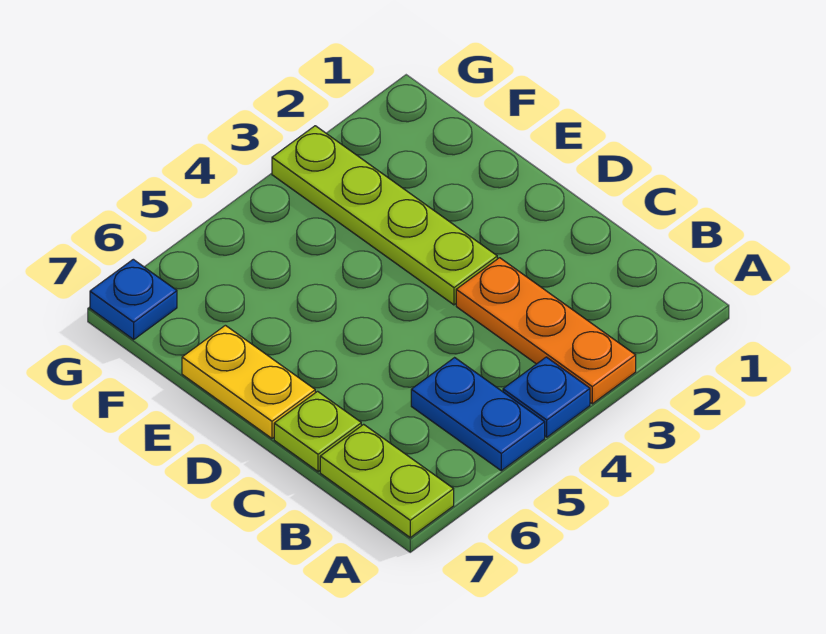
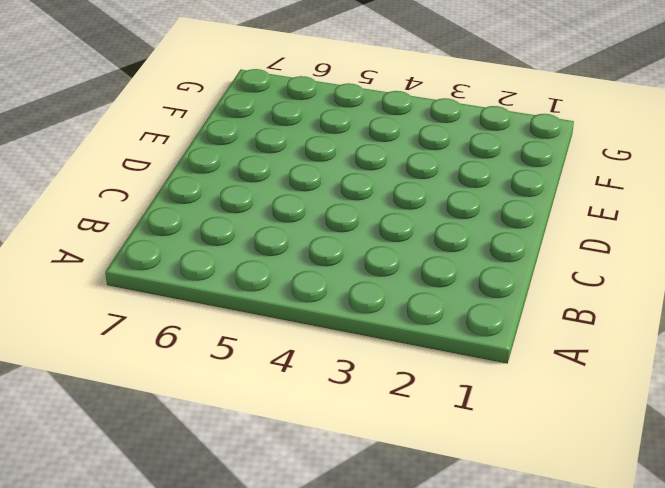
none -> orange plate A3:C3 level 1
none -> blue plate A4 level 1

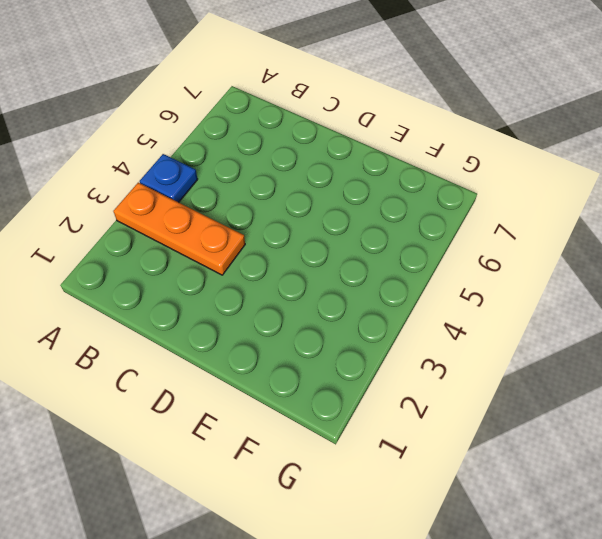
none -> blue plate A5:B5 level 1
none -> lime plate A7:B7 level 1

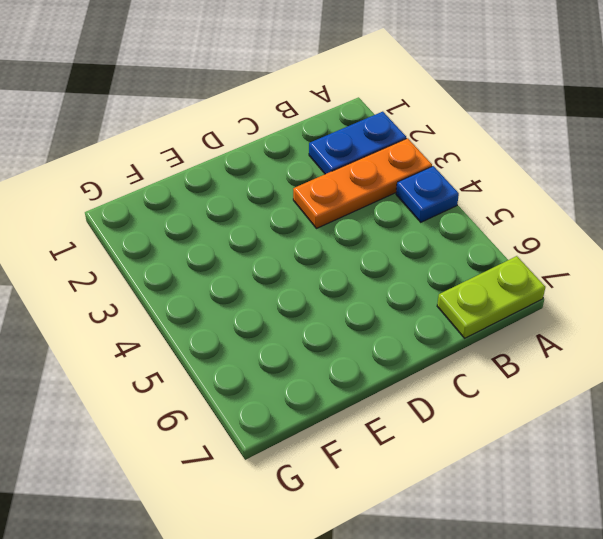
blue plate A2:B2 level 1 -> blue plate A5:B5 level 1
none -> lime plate C7 level 1
none -> lime plate D3:G3 level 1

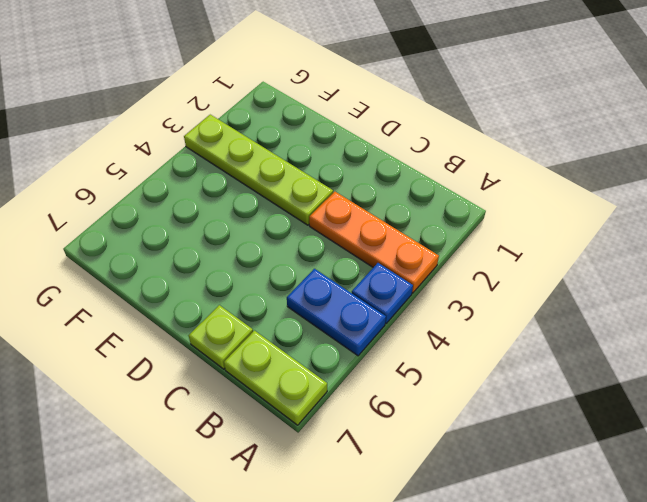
none -> yellow plate D7:E7 level 1
none -> blue plate G7 level 1

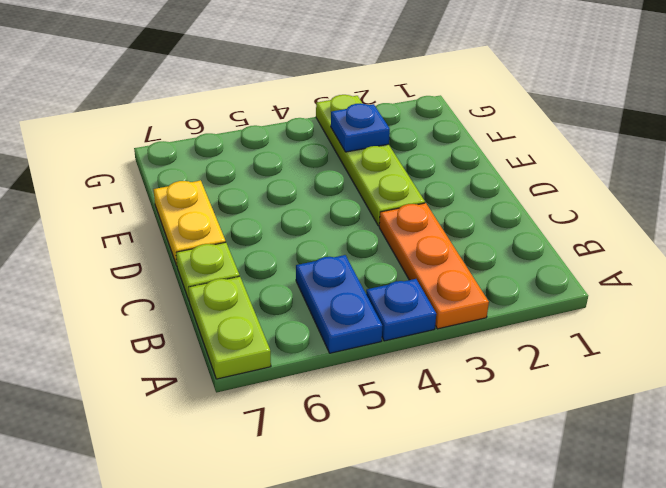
blue plate F3 level 2 -> blue plate G7 level 1

